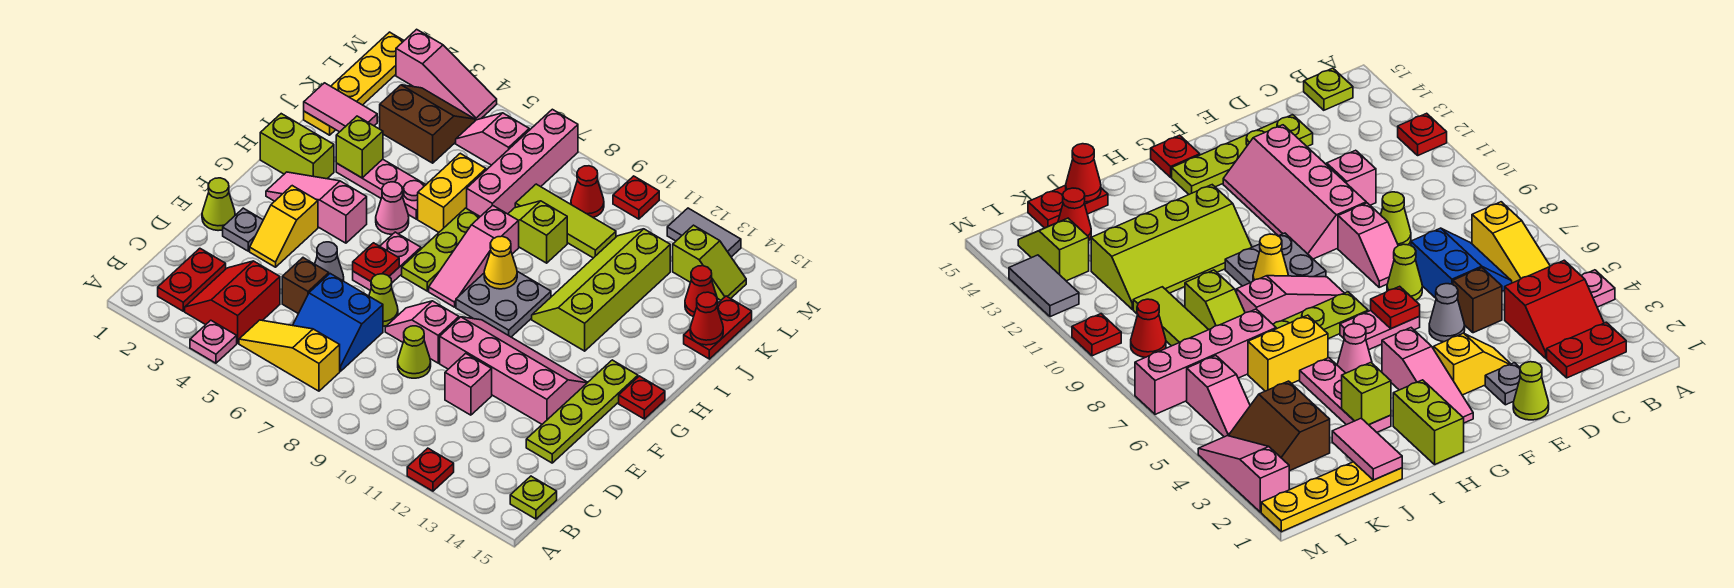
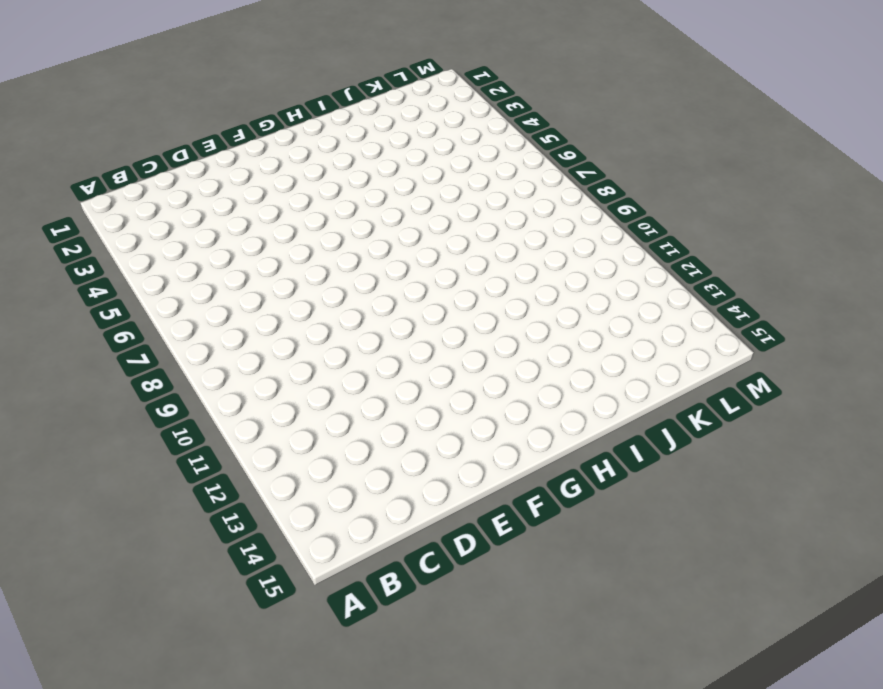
none -> pink plate A4 level 1
none -> red plate A12 level 1
none -> red plate B2:C2 level 1
none -> red slope B3:C4 level 1 top 4

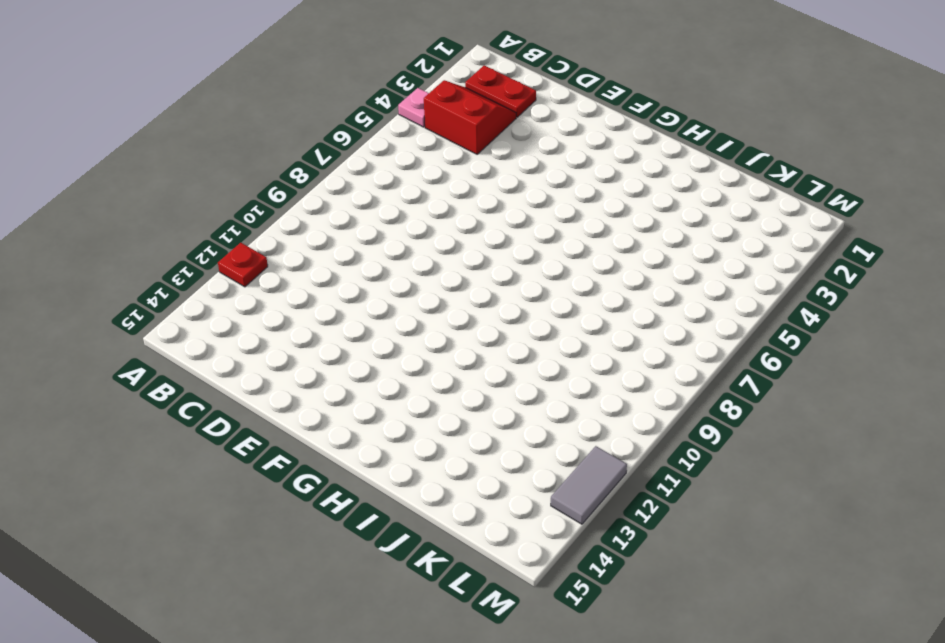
none -> yellow slope B5:B7 level 1 top 7
none -> lime plate B15 level 1
none -> blue slope C6:D7 level 1 top D
none -> brown brick D5 level 1

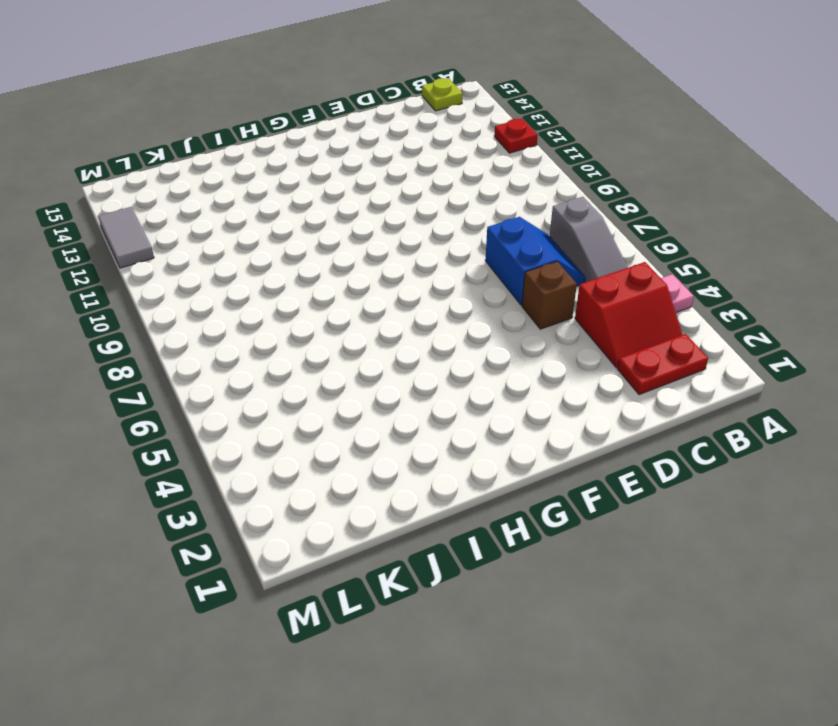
grey slope B5:B7 level 1 top 7 -> yellow slope B5:B7 level 1 top 7
none -> lime cone D9 level 1
none -> pink brick D11 level 1
none -> lime plate D14:G14 level 1
none -> lime cone E1 level 1

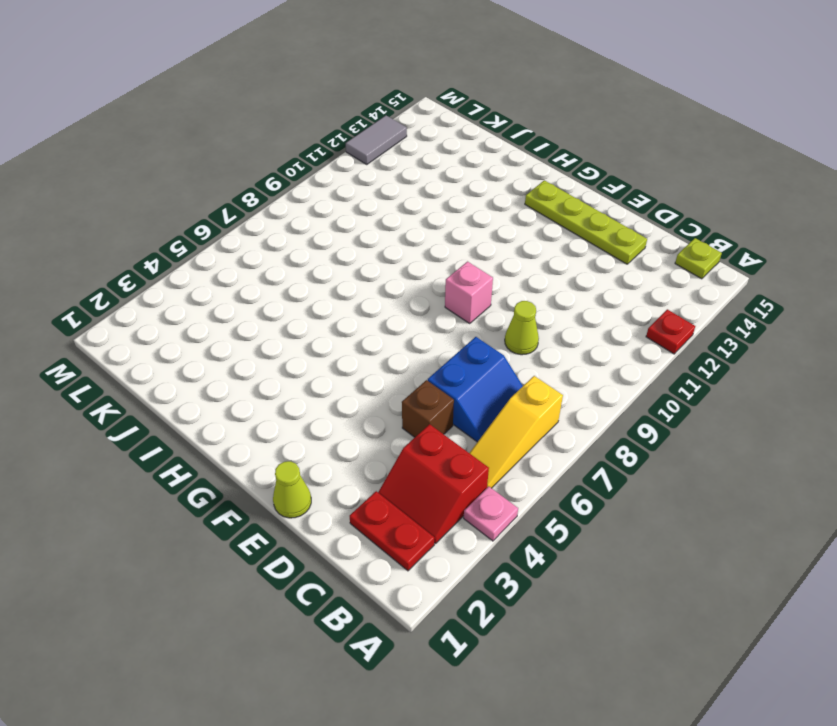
pink brick F9 level 1 -> pink brick D11 level 1
none -> grey plate E2 level 1
none -> yellow slope E3:F3 level 1 top F
none -> grey cone E5 level 1
none -> lime cone E7 level 1

